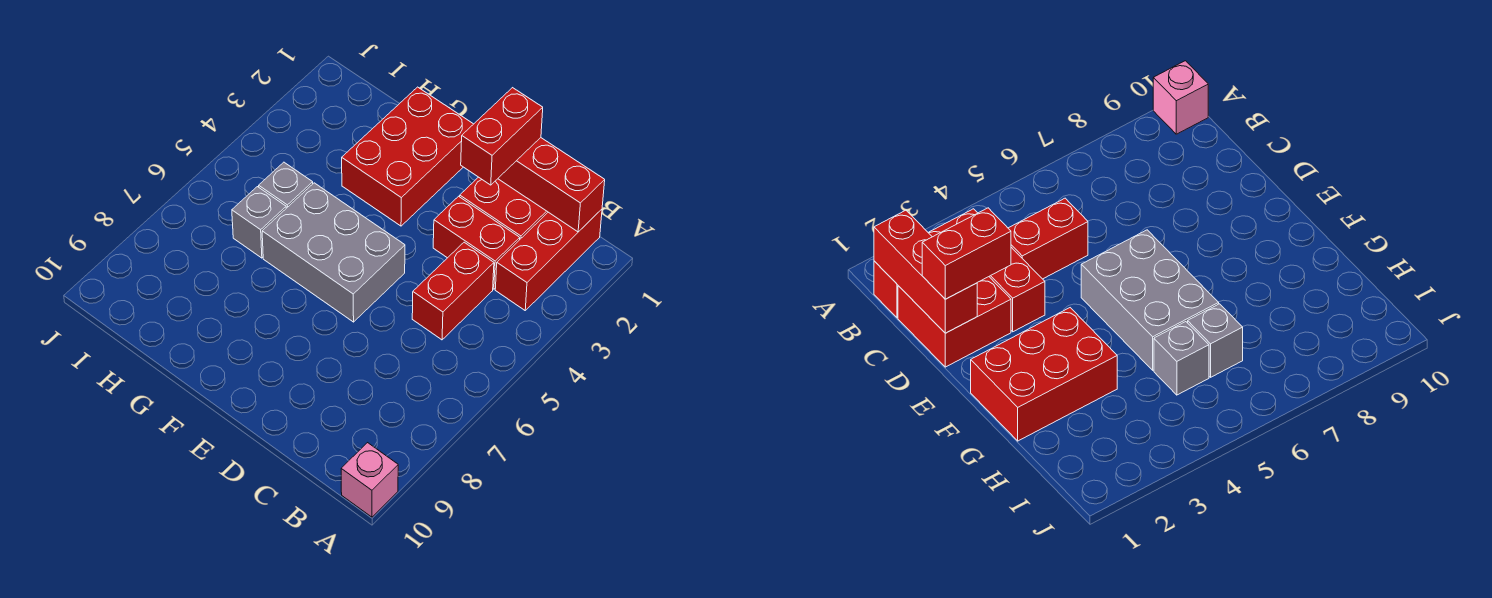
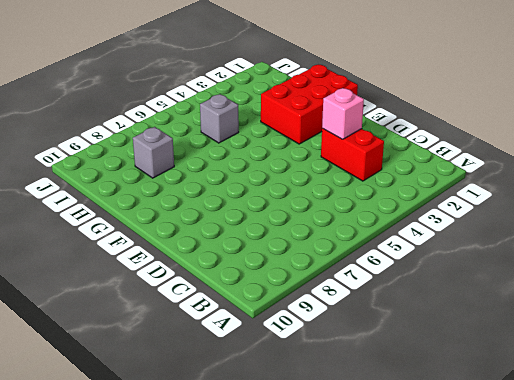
pink brick D3 level 2 -> pink brick A10 level 1
grey brick H8 level 1 -> grey brick H6 level 1
none -> red brick B1:B3 level 1
none -> red brick C1:D2 level 1

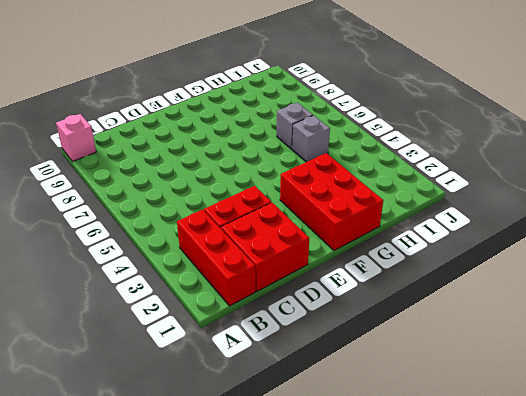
none -> red brick C4:C5 level 1
none -> grey brick E5:G6 level 1

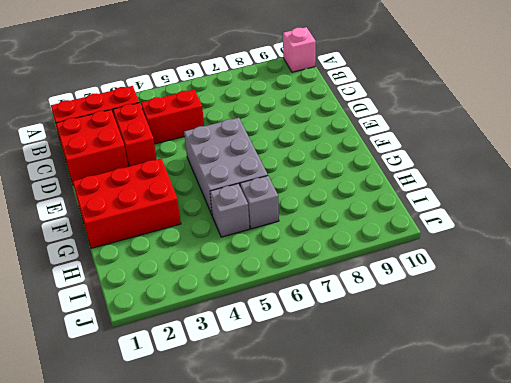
none -> red brick B1:D1 level 2
none -> red brick D1:D2 level 3

